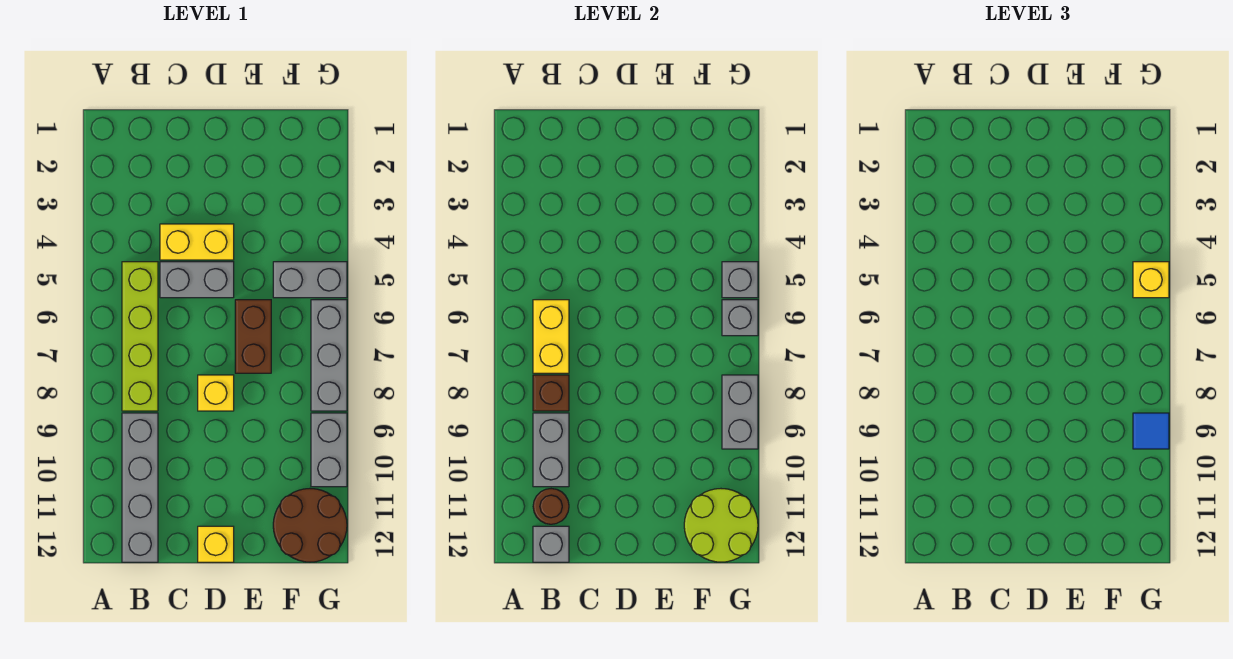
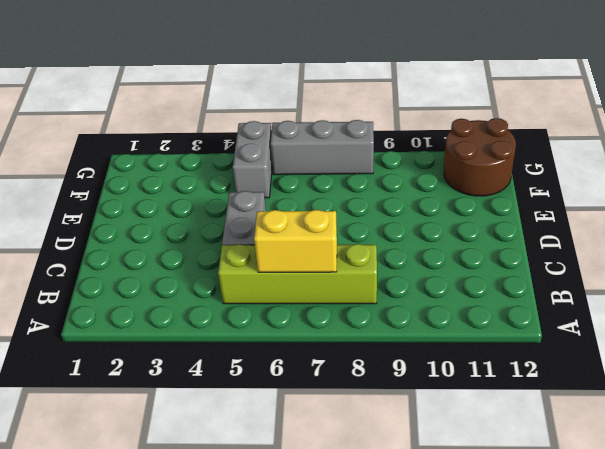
none -> grey brick B9:B12 level 1
none -> yellow brick C4:D4 level 1
none -> yellow brick D8 level 1

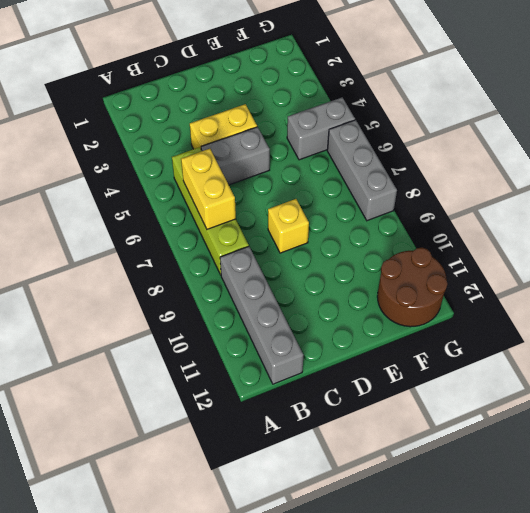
none -> yellow brick D12 level 1
none -> brown brick E6:E7 level 1
none -> grey brick G9:G10 level 1

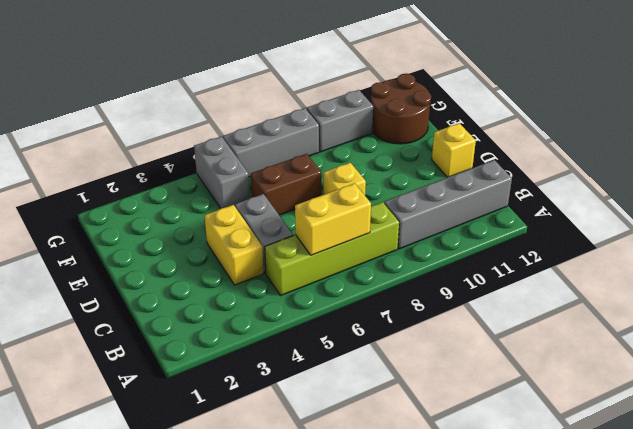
none -> brown brick B8 level 2
none -> grey brick B9:B10 level 2
none -> brown round brick B11 level 2

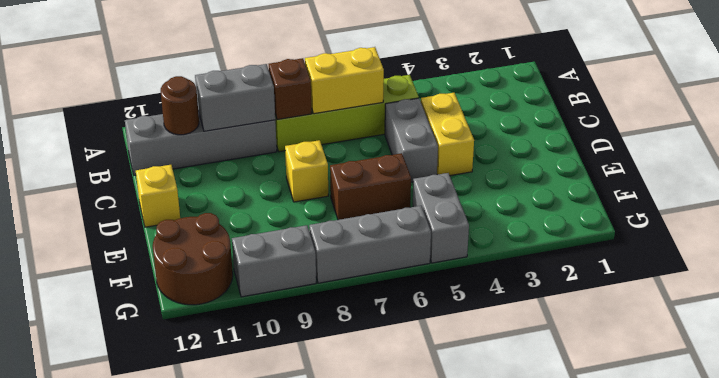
none -> grey brick B12 level 2
none -> lime round brick F11:G12 level 2
none -> grey brick G5 level 2

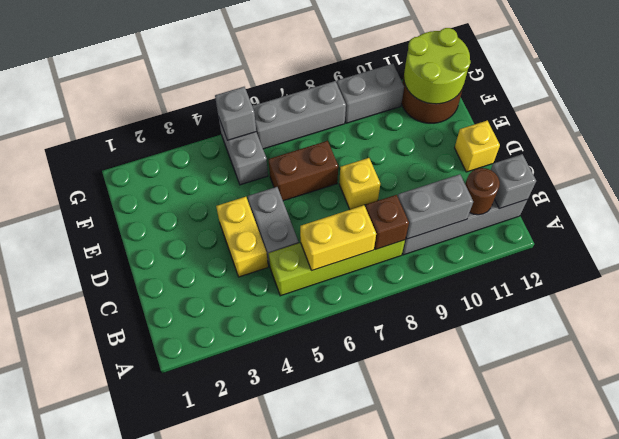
none -> grey brick G6 level 2
none -> grey brick G8:G9 level 2
none -> yellow brick G5 level 3

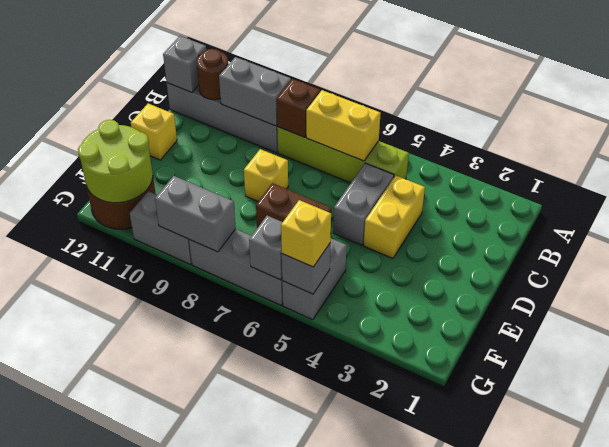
none -> blue tile G9 level 3

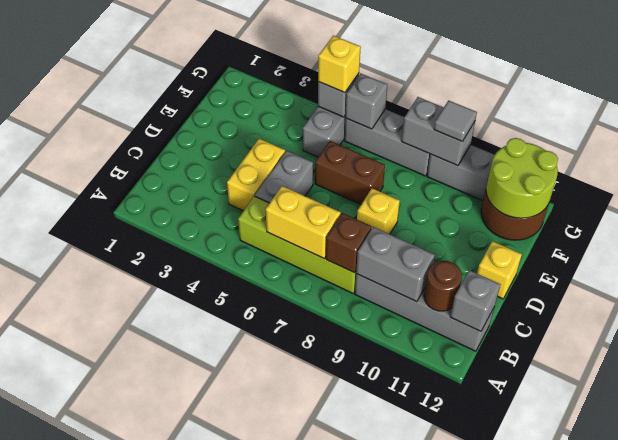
grey tile G9 level 3 -> blue tile G9 level 3

